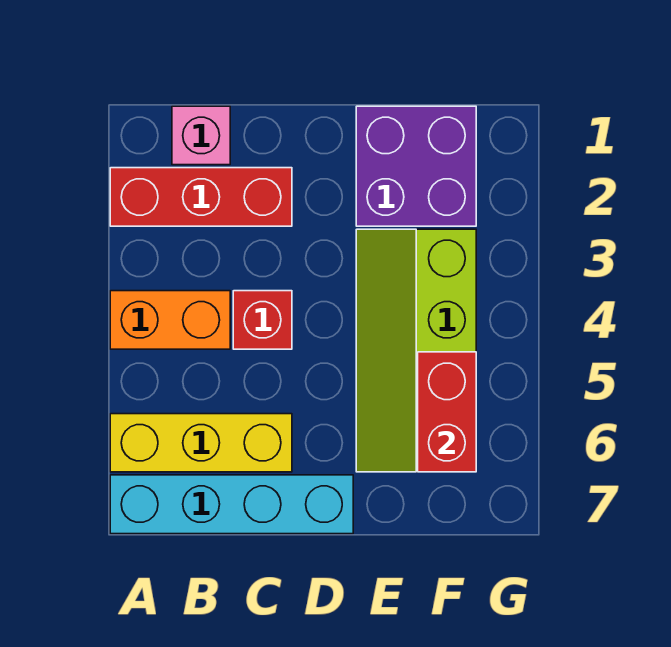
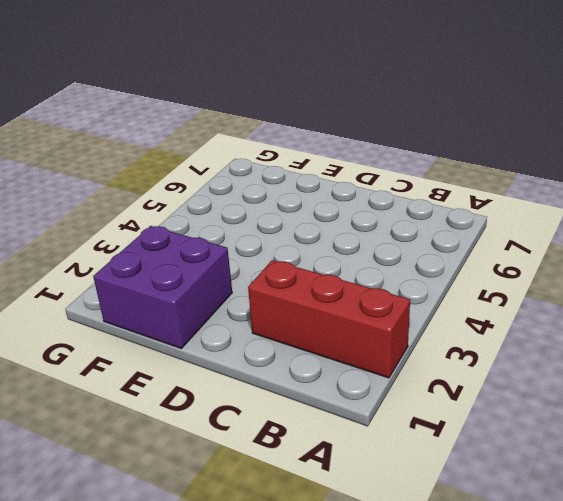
none -> orange brick A4:B4 level 1
none -> yellow brick A6:C6 level 1

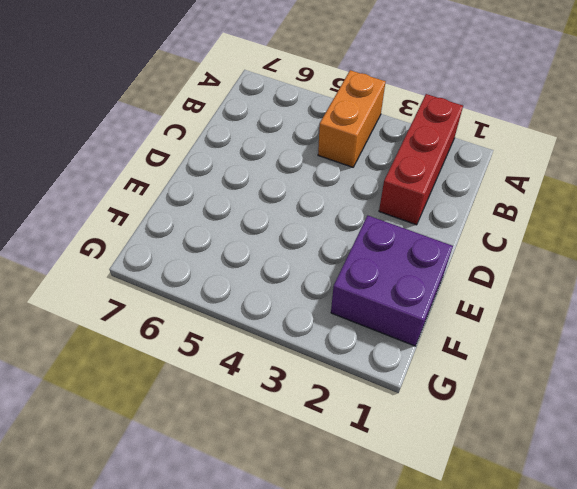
none -> yellow brick A6:C6 level 1
none -> cyan brick A7:D7 level 1

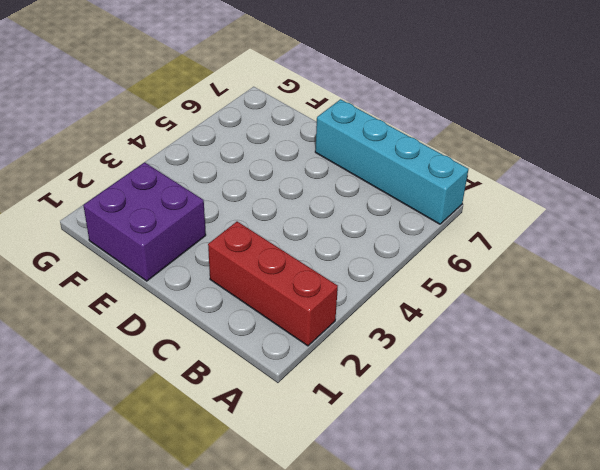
none -> orange brick A4:B4 level 1
none -> yellow brick A6:C6 level 1

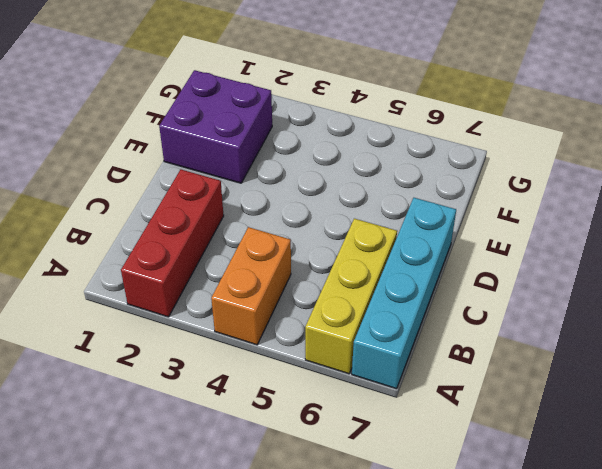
none -> pink brick B1 level 1
none -> red brick C4 level 1

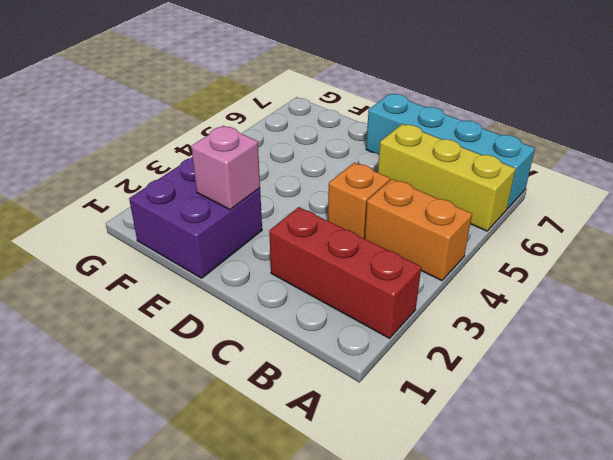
orange brick C4 level 1 -> red brick C4 level 1
pink brick E2 level 2 -> pink brick B1 level 1
none -> lime slope E3:F6 level 1 top F
none -> red brick F5:F6 level 2

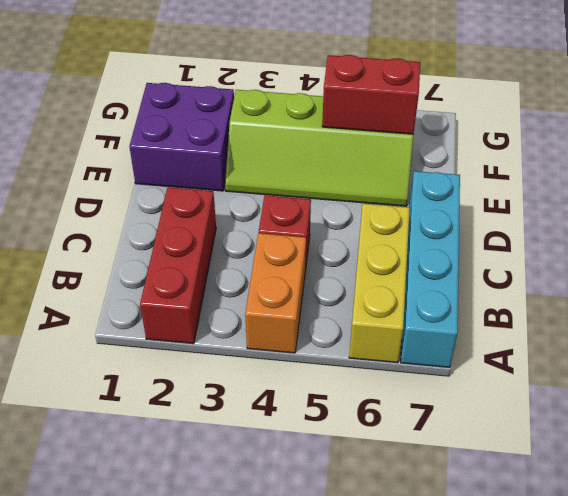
none -> pink brick B1 level 1

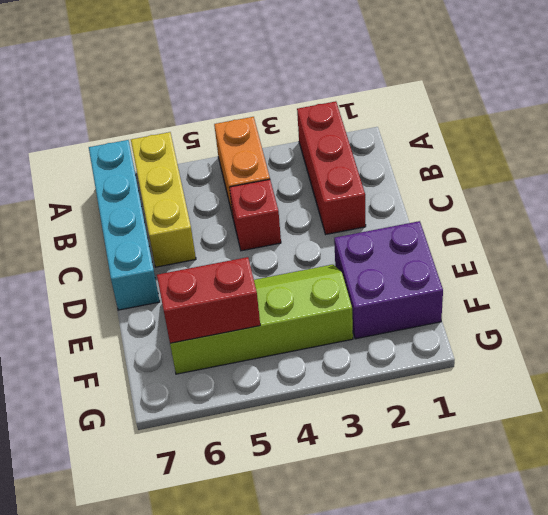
none -> pink brick B1 level 1

